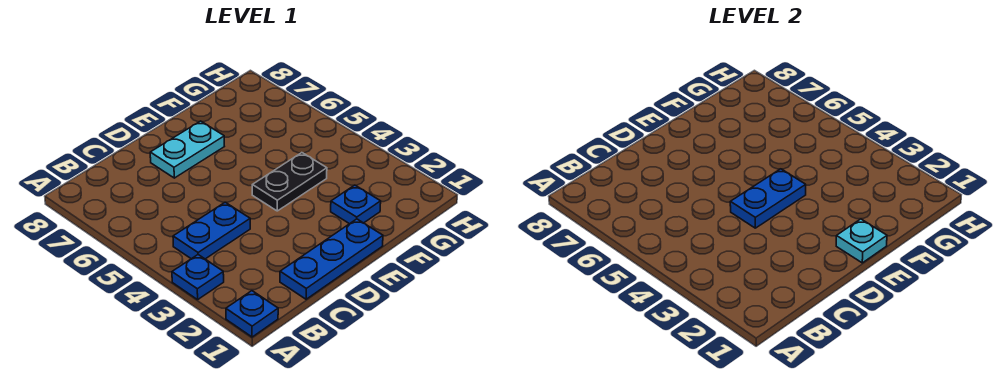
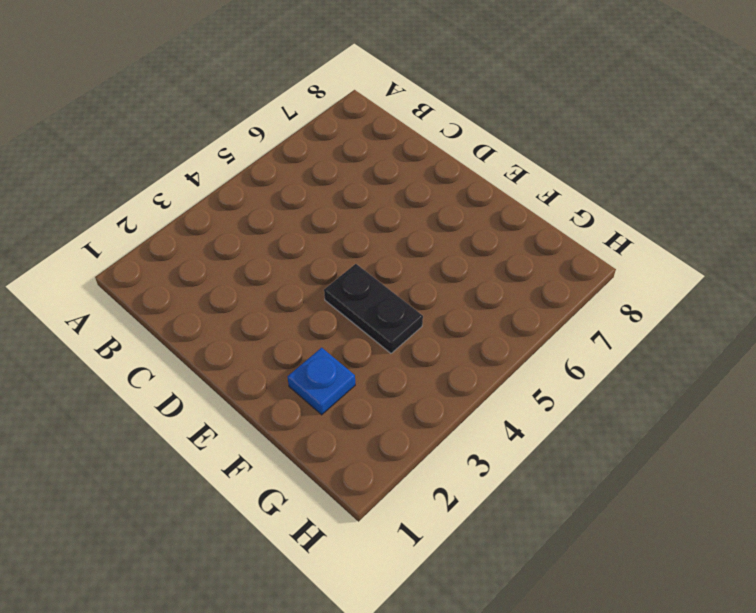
none -> blue plate A1 level 1
none -> blue plate A3 level 1

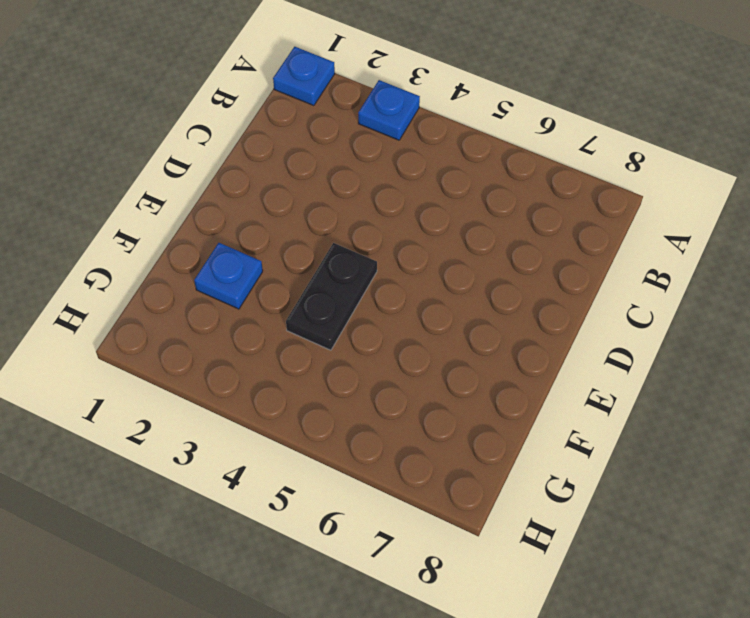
none -> blue plate B4:C4 level 1
none -> blue plate C1:E1 level 1

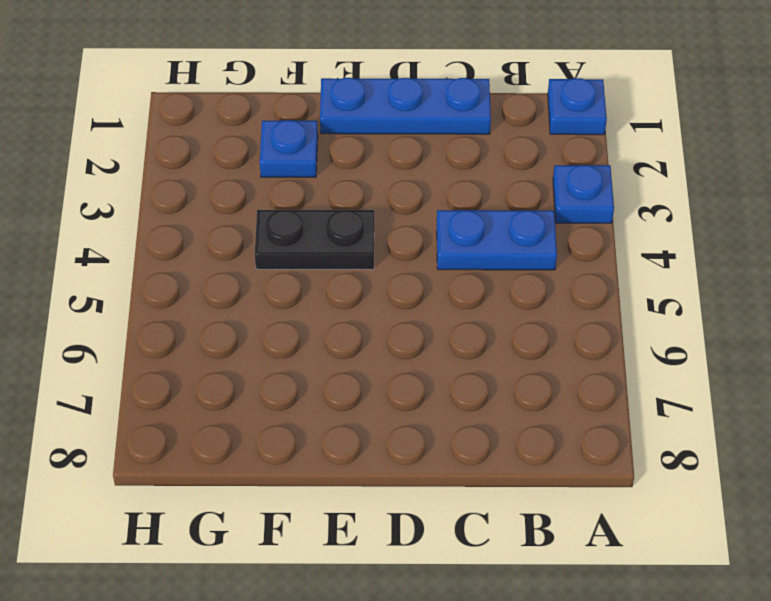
none -> cyan plate D7:E7 level 1
none -> blue plate D4:E4 level 2

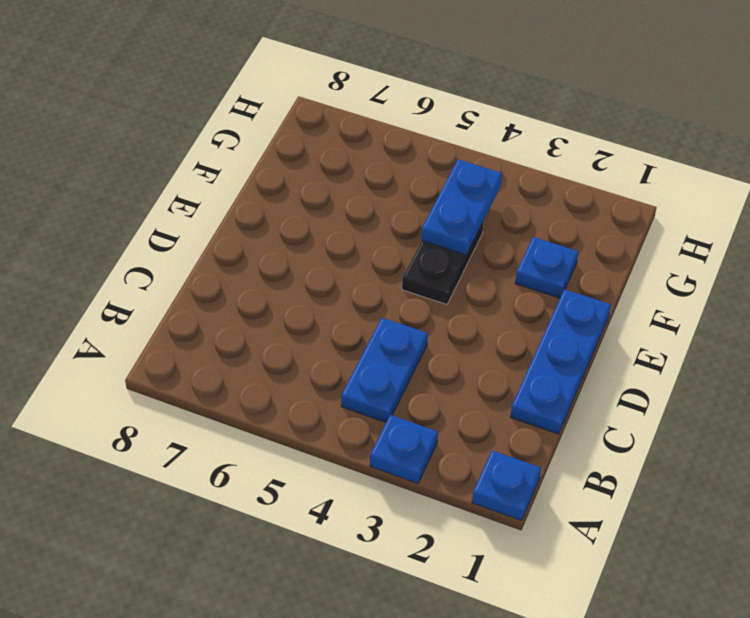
blue plate F4:G4 level 2 -> blue plate D4:E4 level 2
none -> cyan plate D7:E7 level 1
none -> cyan plate E1 level 2

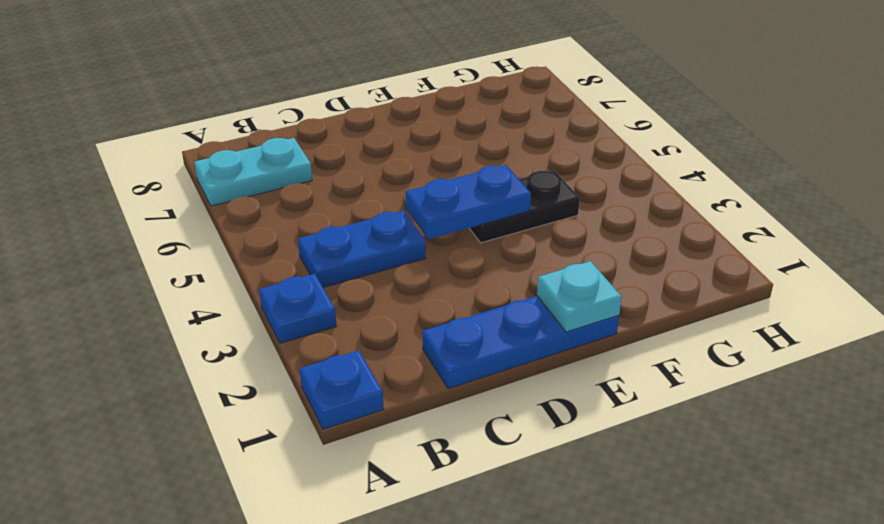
cyan plate A7:B7 level 1 -> cyan plate D7:E7 level 1
none -> blue plate F2 level 1

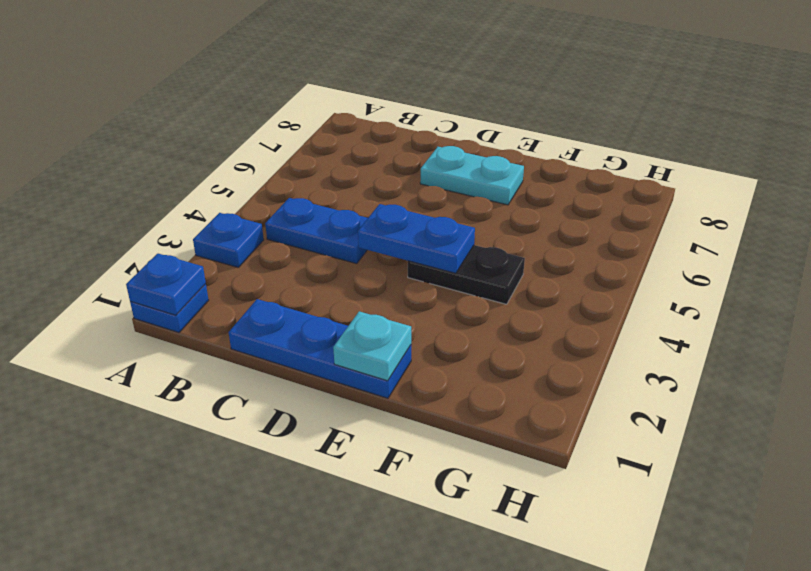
blue plate A1 level 2 -> blue plate F2 level 1

